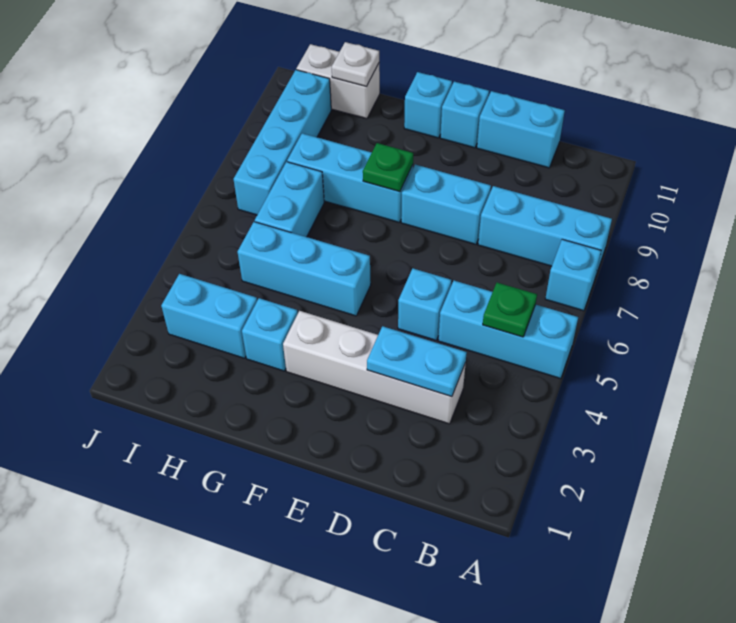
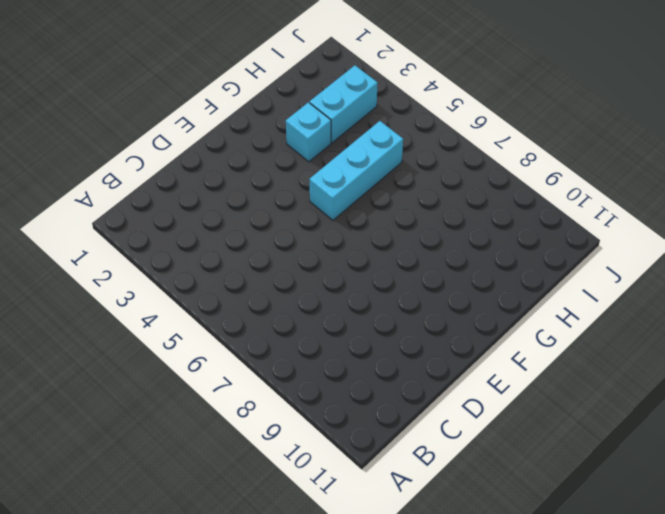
none -> cyan brick A5:C5 level 1
none -> cyan brick A7 level 1
none -> cyan brick A8:C8 level 1

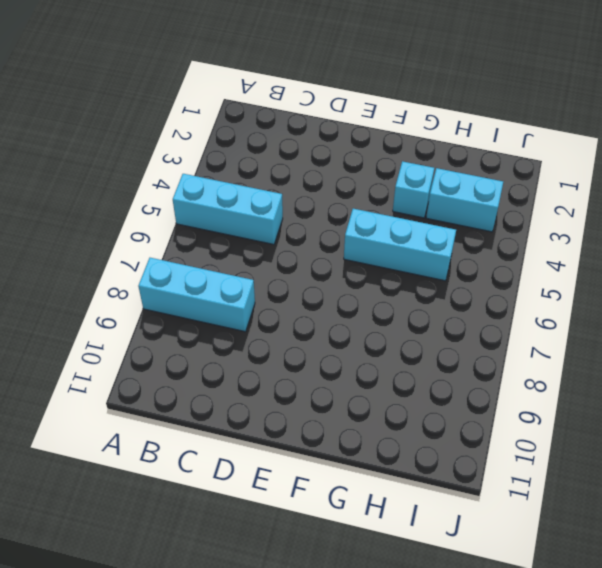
none -> cyan brick A7 level 1
none -> white brick C3:F3 level 1
none -> cyan brick C11:D11 level 1

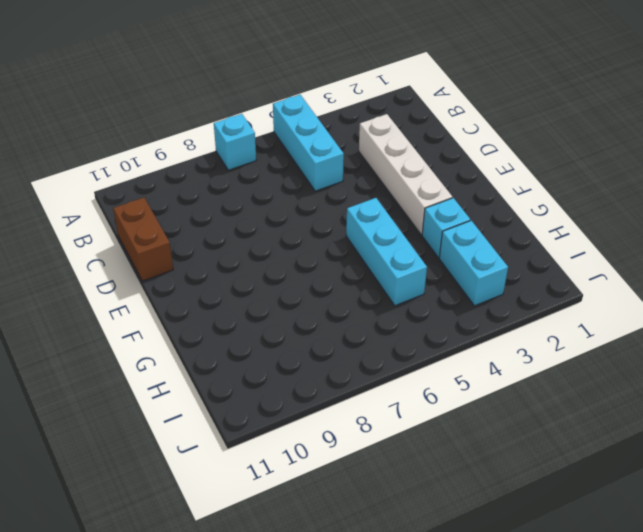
brown brick C11:D11 level 1 -> cyan brick C11:D11 level 1
none -> cyan brick A8:C8 level 1
none -> cyan brick D5 level 1
none -> cyan brick D8:E8 level 1

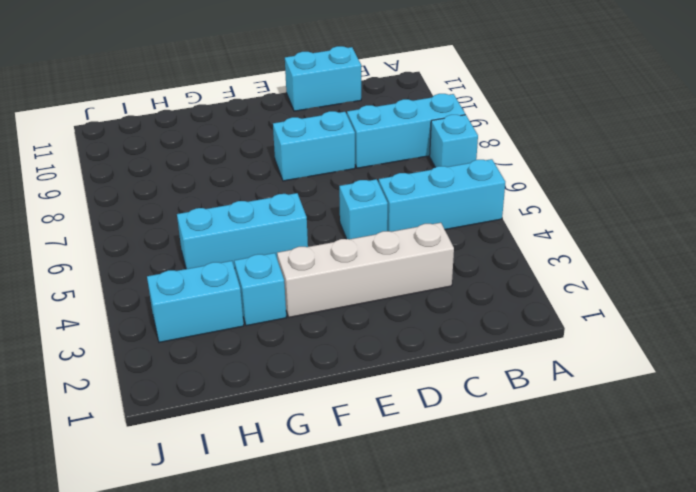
none -> cyan brick E11 level 1
none -> cyan brick F8:H8 level 1
none -> cyan brick F11 level 1

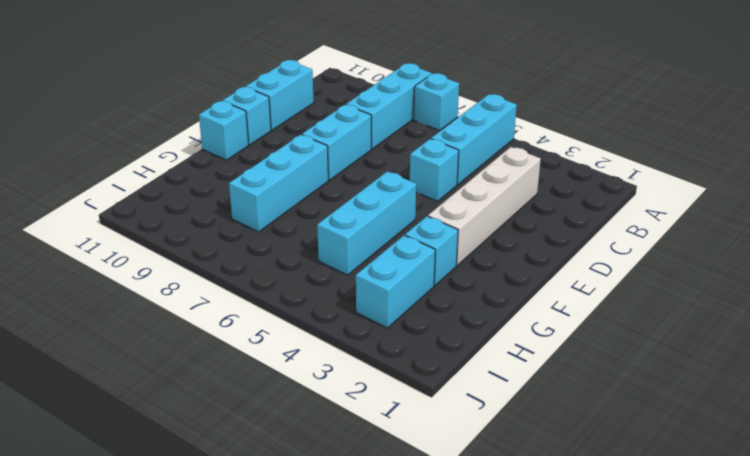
none -> cyan brick H6:H7 level 1
none -> white brick H11:I11 level 1
none -> cyan brick I7:I10 level 1

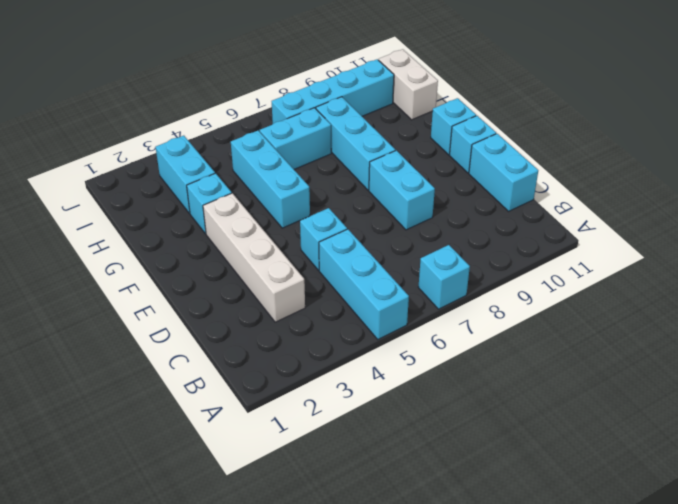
none -> cyan brick A8:C8 level 1
none -> green plate B5 level 2
none -> cyan plate C3:D3 level 2

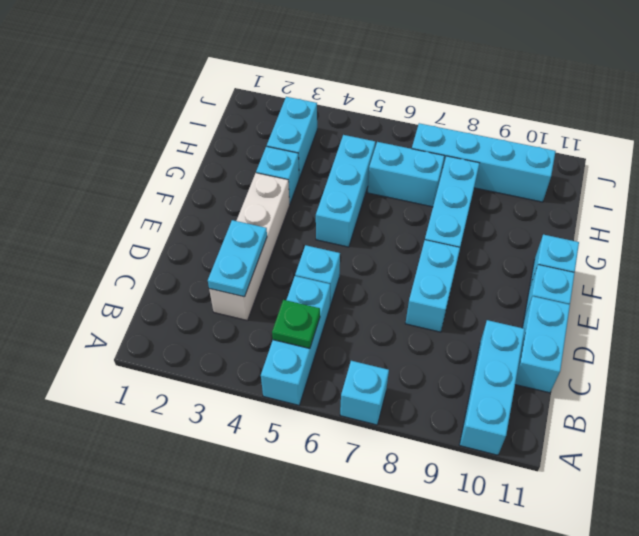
cyan brick A10:C10 level 1 -> cyan brick A8:C8 level 1
none -> white brick H11:I11 level 1
none -> green plate F8 level 2
none -> white plate H11 level 2

